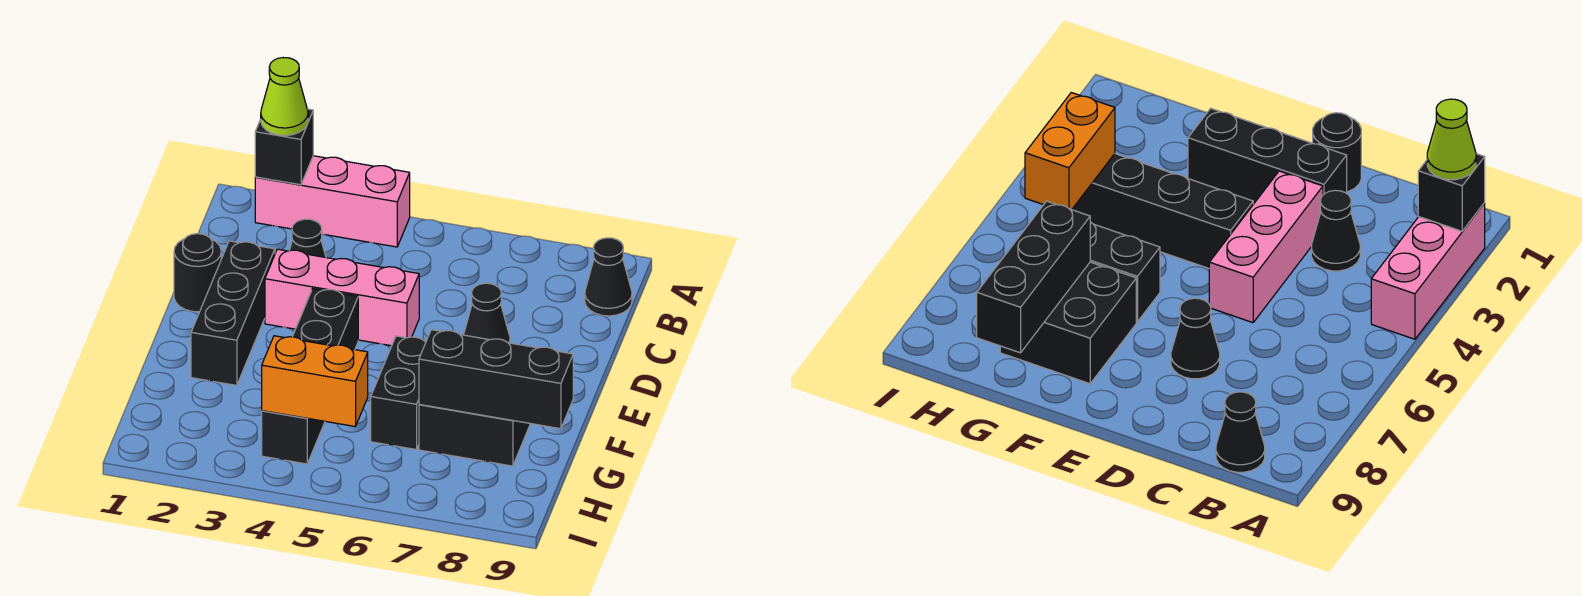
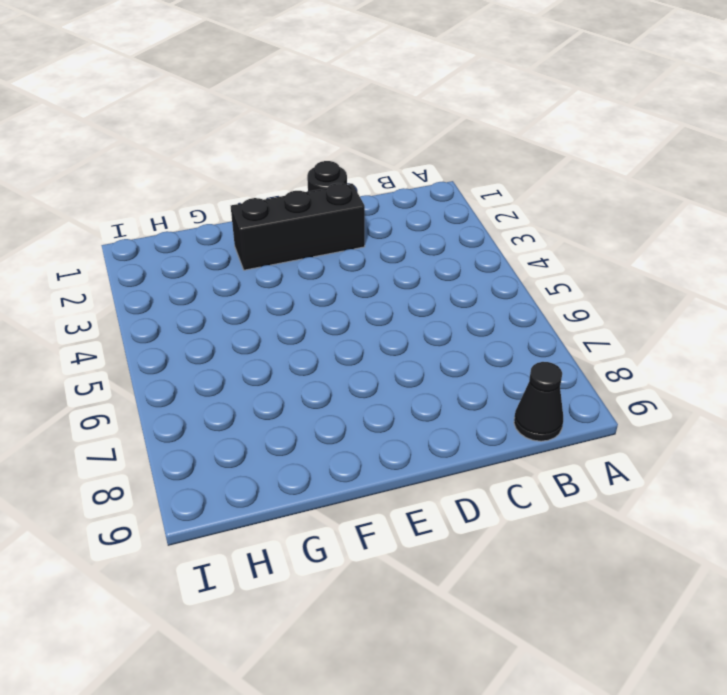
none -> pink brick A2:A4 level 1
none -> black cone C3 level 1
none -> pink brick D3:D5 level 1

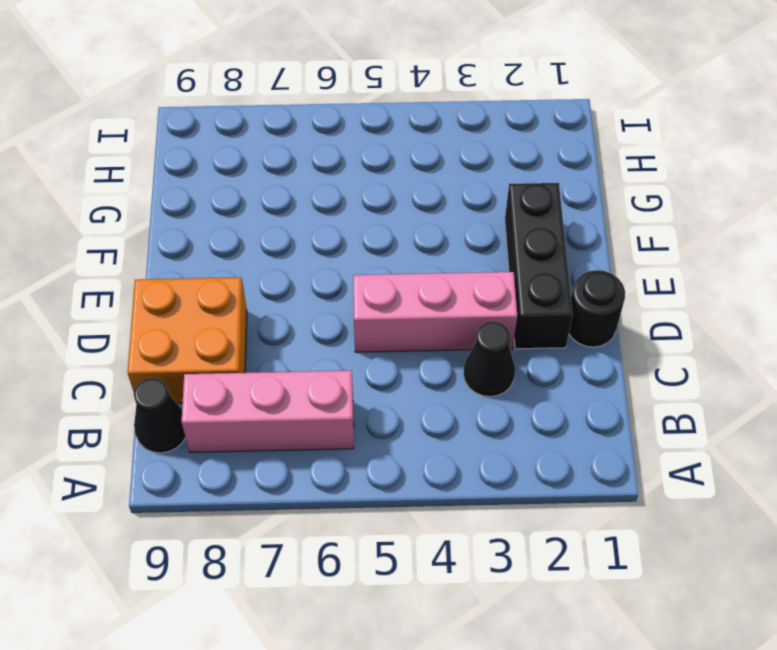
pink brick B6:B8 level 1 -> pink brick A2:A4 level 1
orange brick C8:D9 level 1 -> none
none -> black cone D7 level 1
none -> black brick E4:H4 level 1
none -> black brick F6:G6 level 1

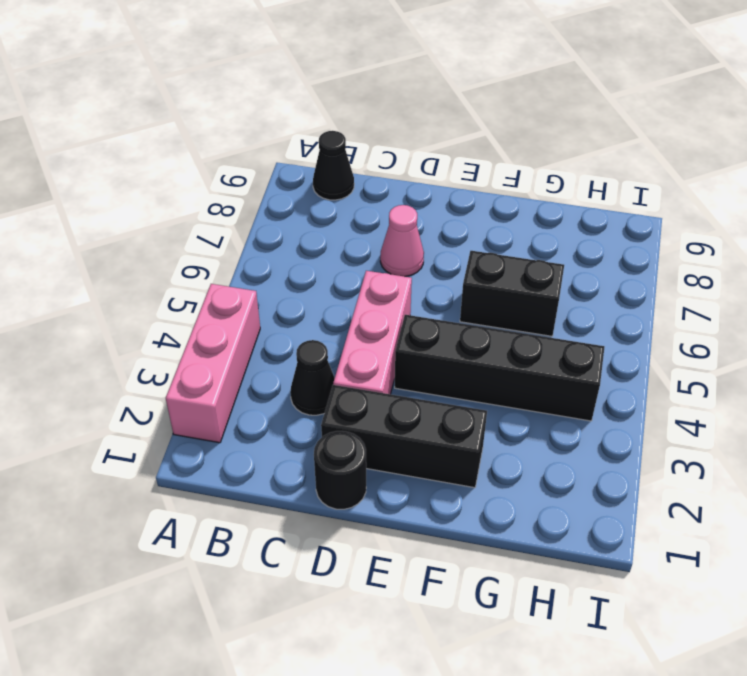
pink cone D7 level 1 -> black cone D7 level 1
none -> black brick F7:G8 level 1
none -> black brick A2 level 2
none -> black brick G7:G9 level 2

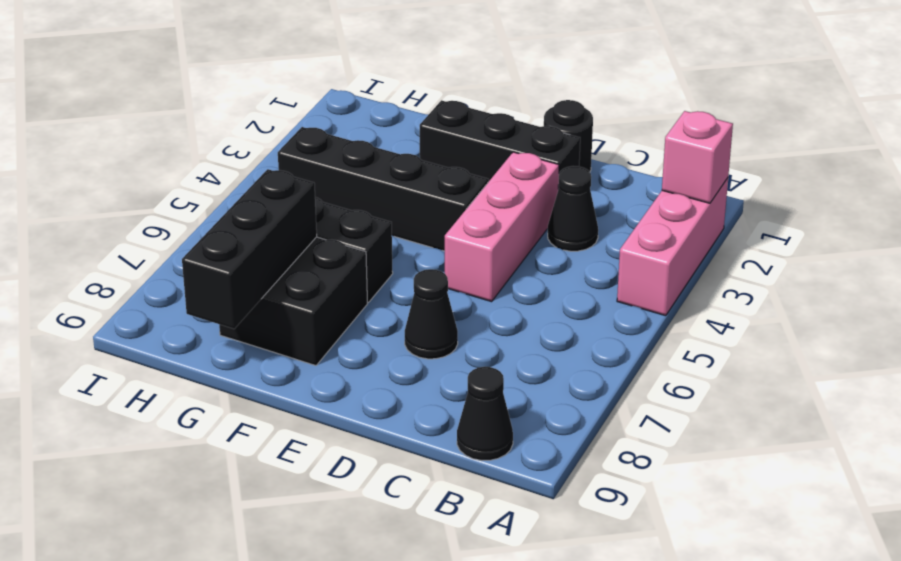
pink brick A2 level 2 -> black brick A2 level 2
none -> orange brick H4:H5 level 2
none -> lime cone A2 level 3

